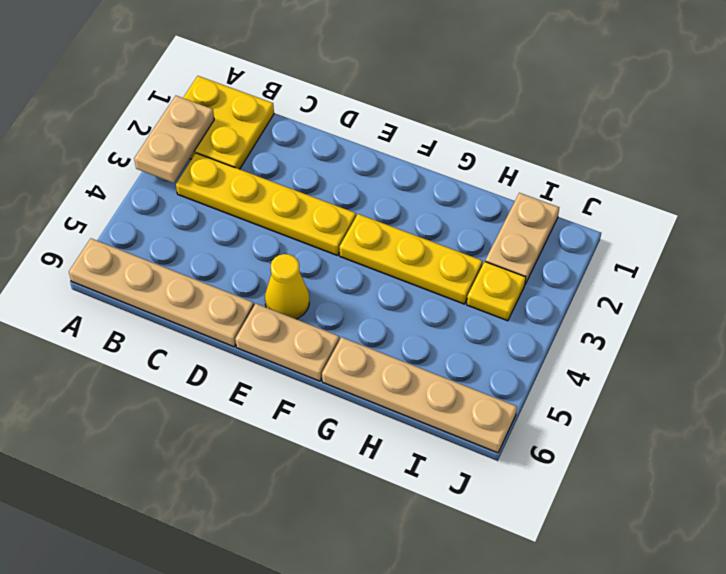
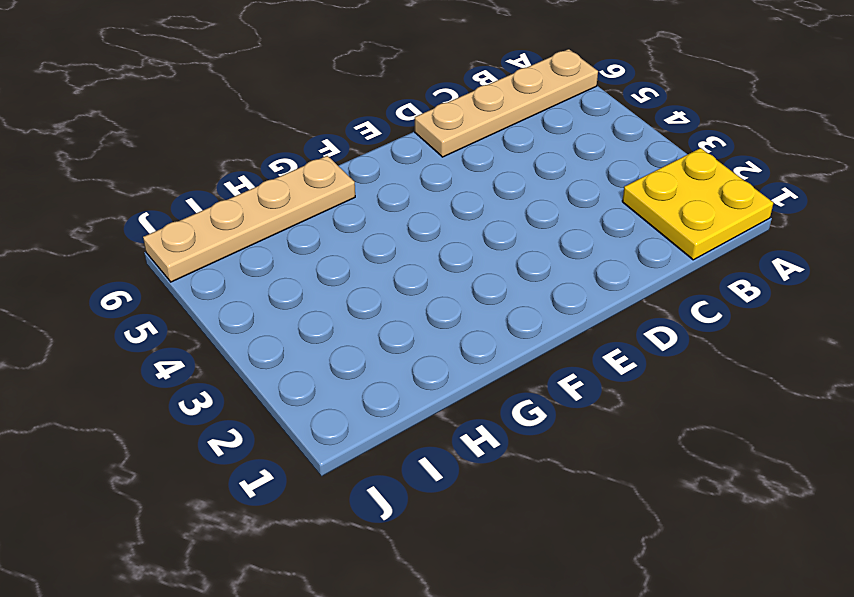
none -> yellow plate B3:E3 level 1
none -> yellow cone E5 level 1

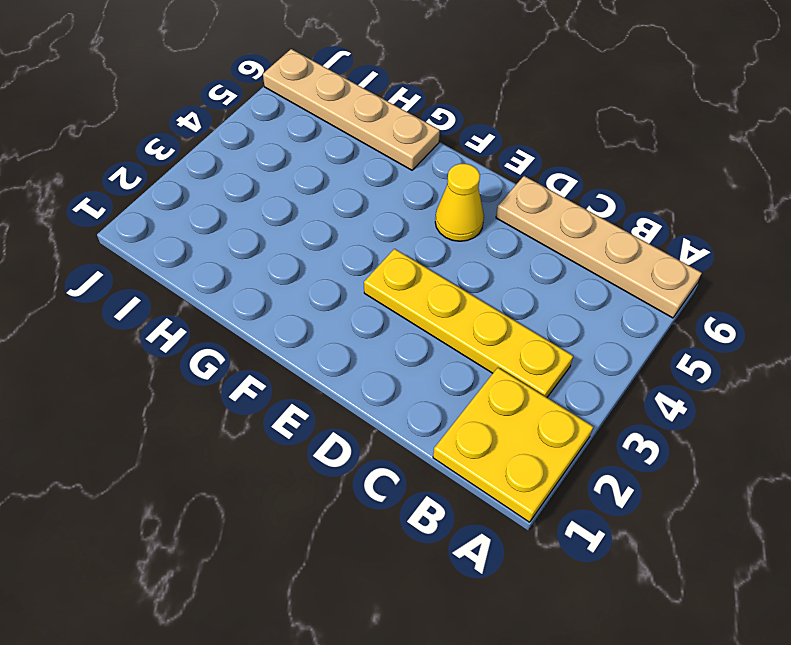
none -> tan plate E6:F6 level 1
none -> yellow plate F3:H3 level 1

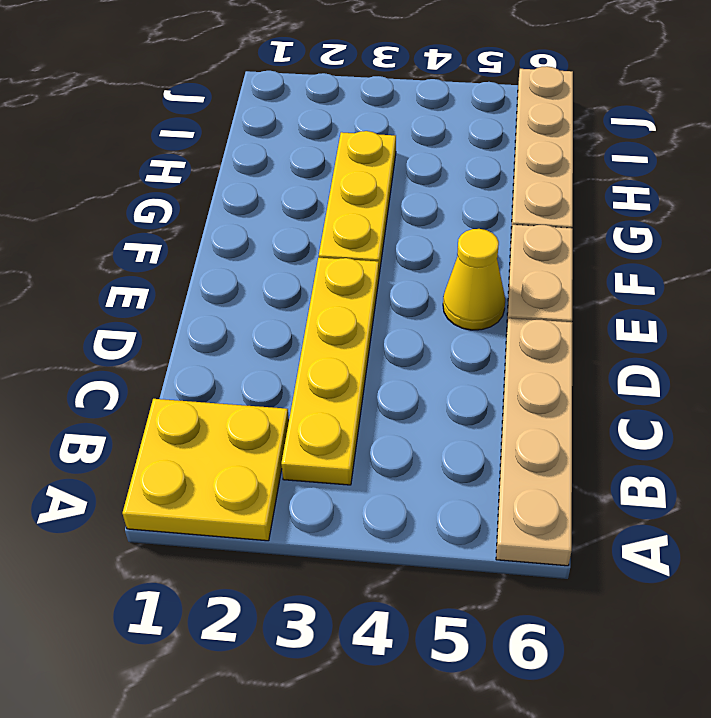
none -> tan plate I1:I2 level 1
none -> yellow plate I3 level 1

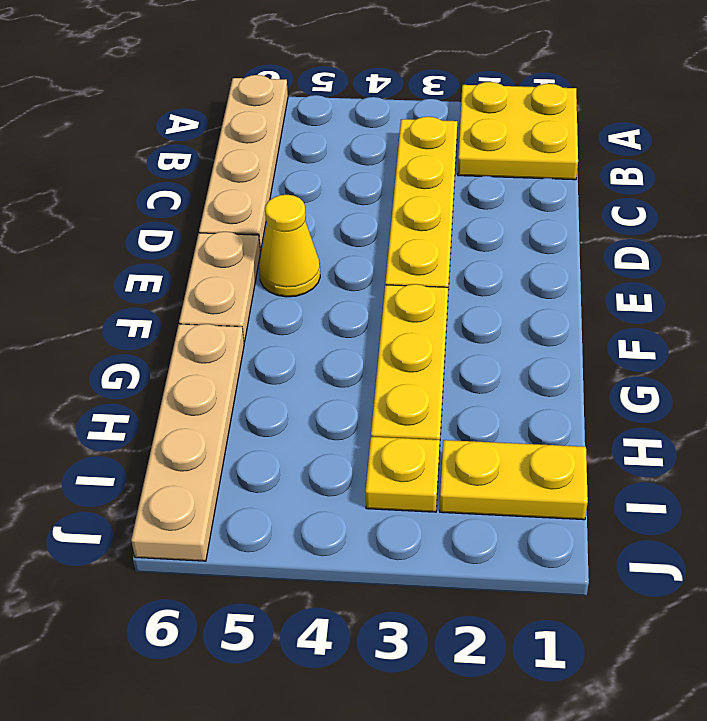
yellow plate I1:I2 level 1 -> tan plate I1:I2 level 1
none -> tan plate A2:A3 level 2

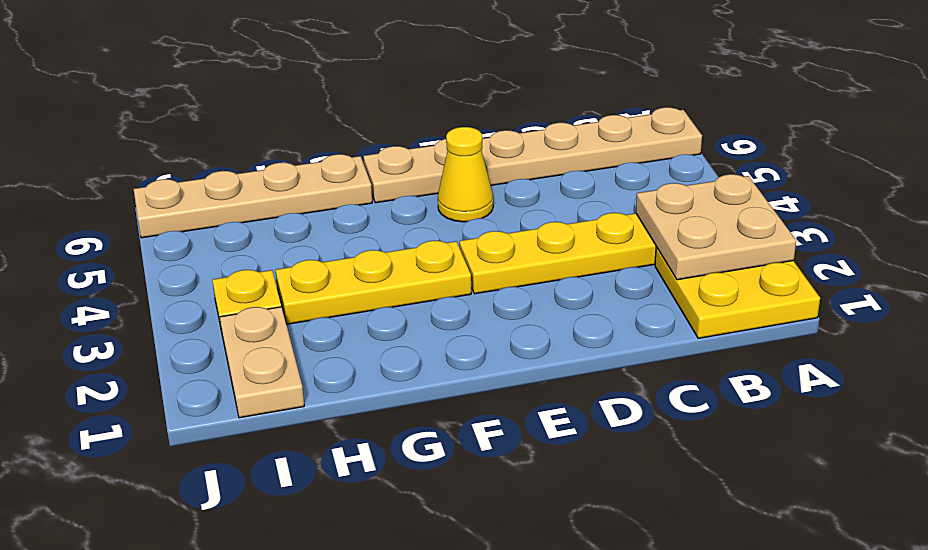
tan plate A2:B3 level 2 -> tan plate A2:A3 level 2

